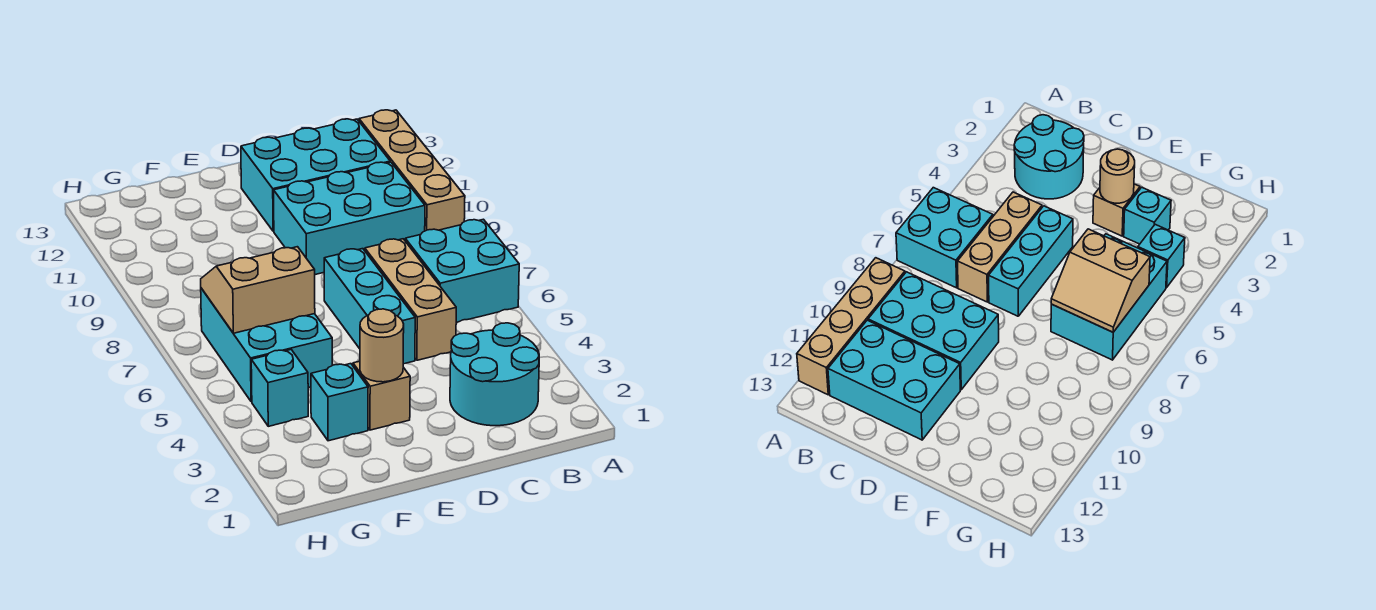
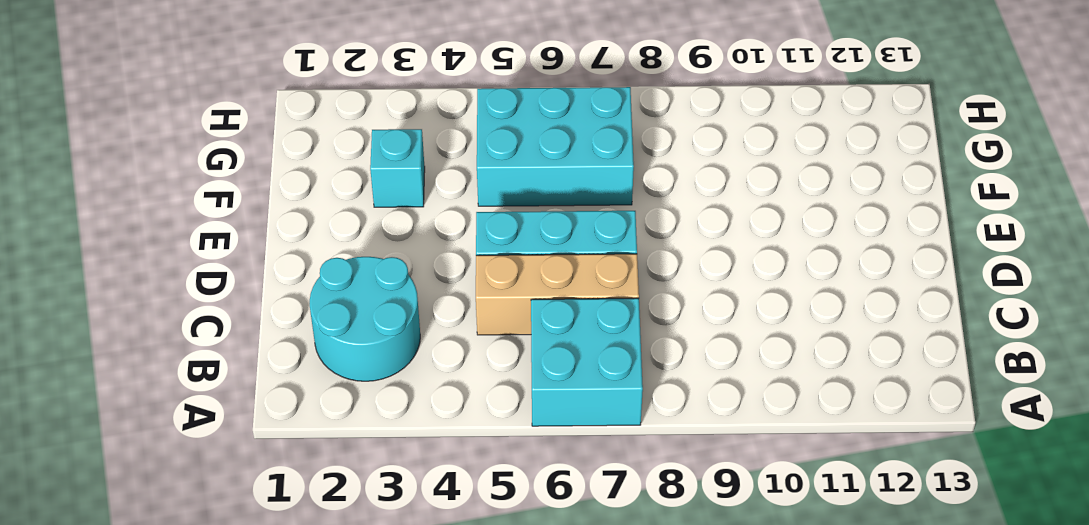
none -> tan brick A9:A12 level 1
none -> cyan brick B9:D10 level 1
none -> cyan brick B11:D12 level 1

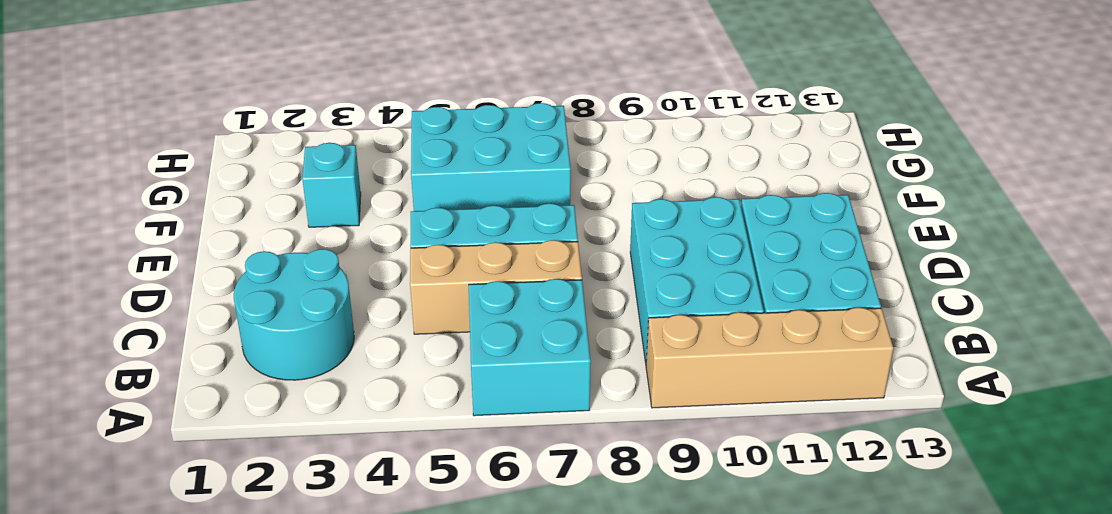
none -> tan brick E3 level 1
none -> cyan brick G4 level 1
none -> tan round brick E3 level 2

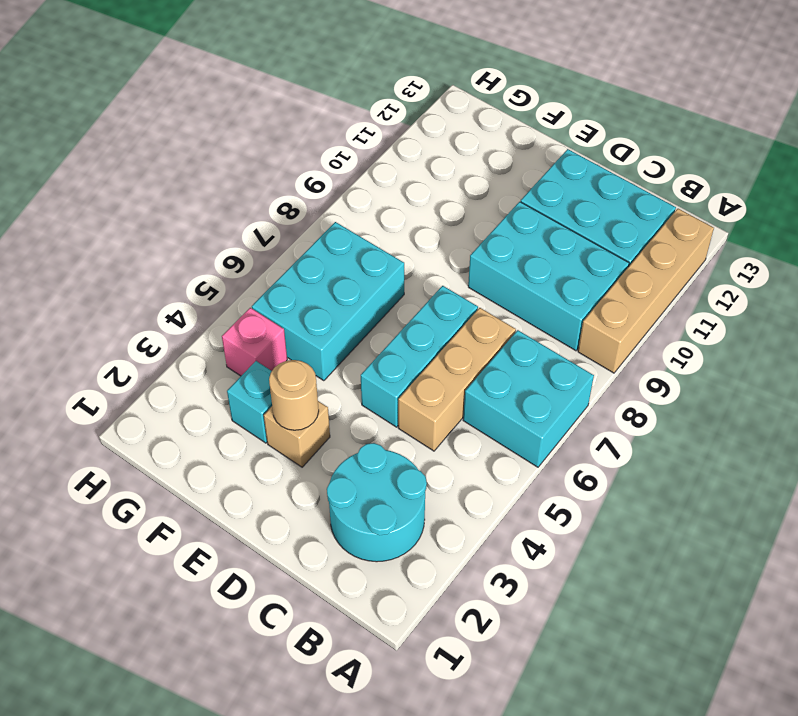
pink brick G4 level 1 -> cyan brick G4 level 1
none -> tan slope F6:G7 level 2 top 6

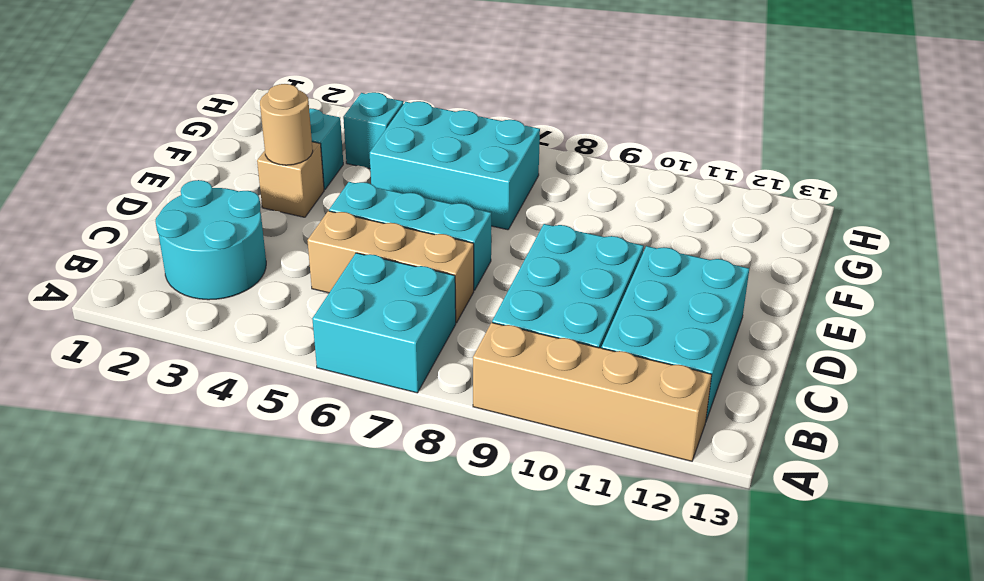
none -> tan slope F6:G7 level 2 top 6

